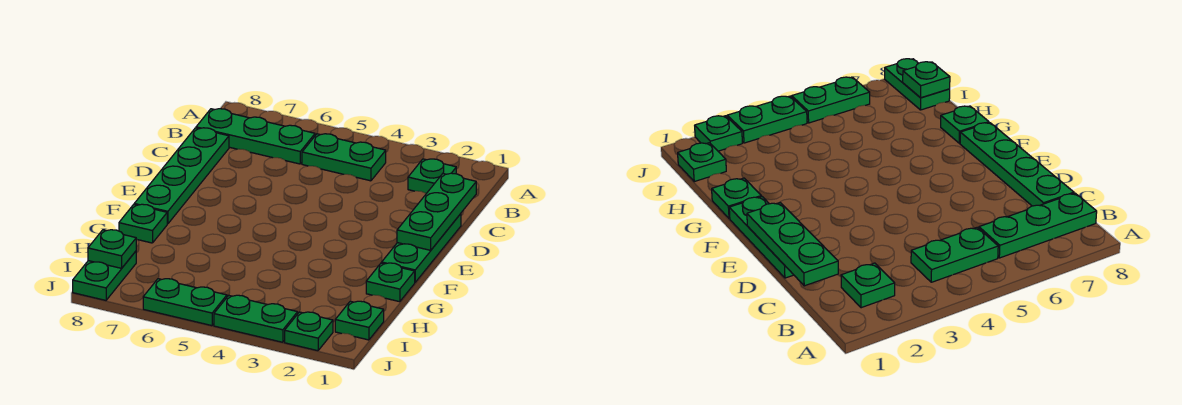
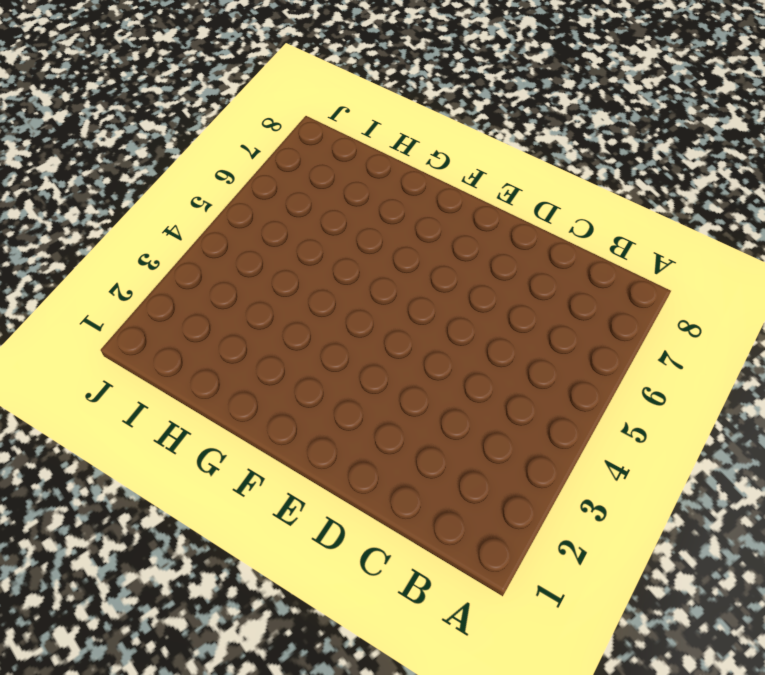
none -> green plate B2 level 1
none -> green plate B4:B5 level 1
none -> green plate B6:B8 level 1

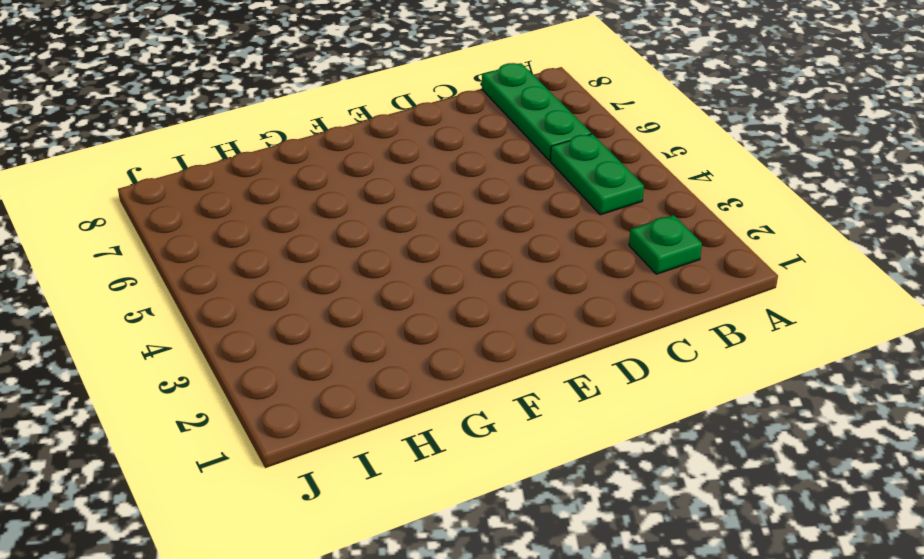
none -> green plate C8:F8 level 1
none -> green plate D1:F1 level 1
none -> green plate G1 level 1

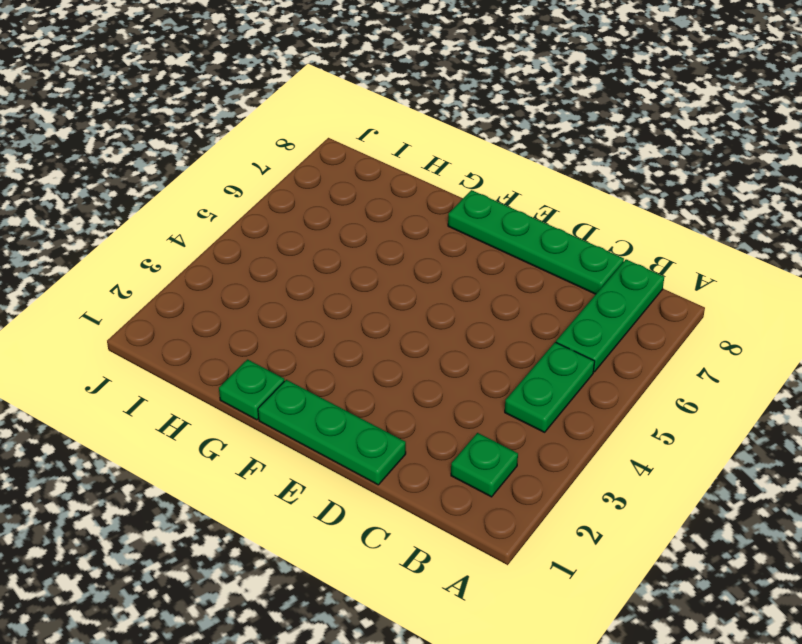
none -> green plate G8 level 1
none -> green plate I1 level 1
none -> green plate I8:J8 level 1

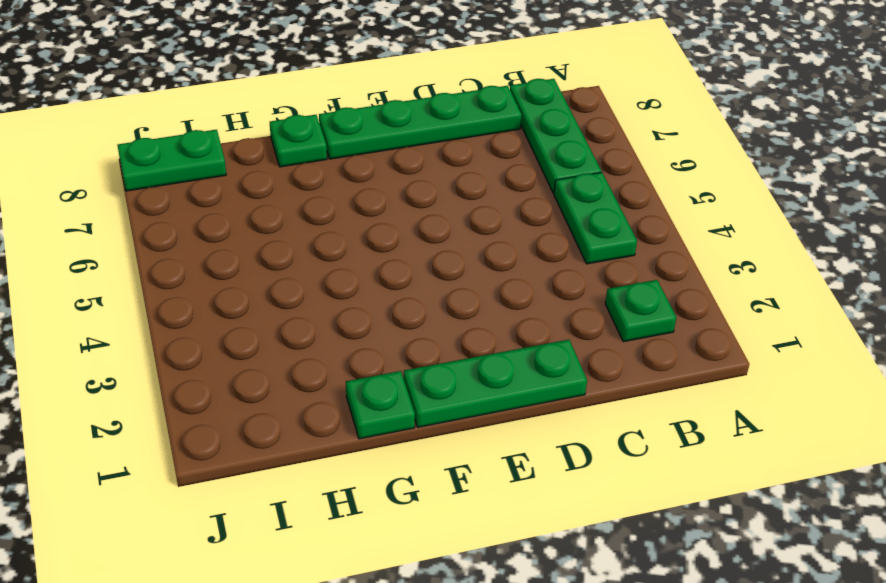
none -> green plate I1 level 1
none -> green plate J2 level 1
none -> green plate J3:J4 level 1

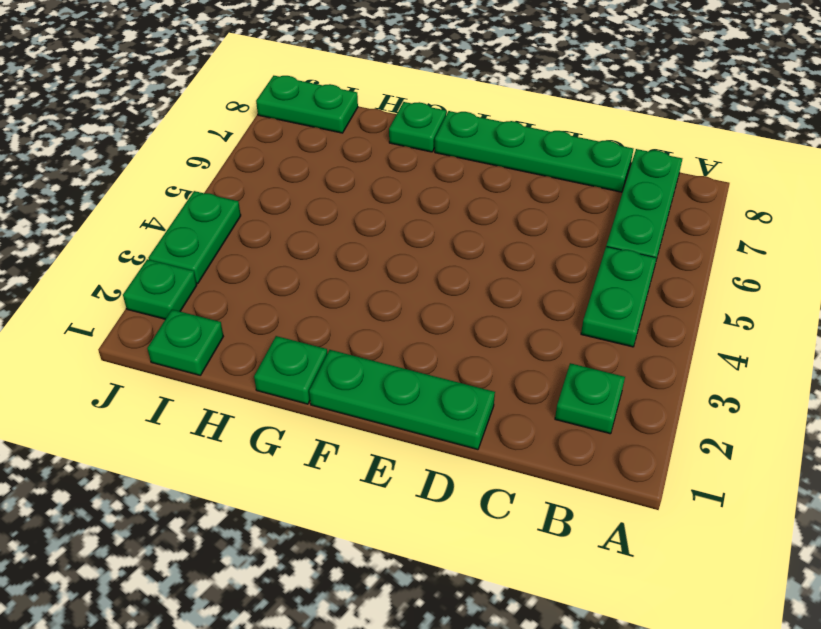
none -> green plate J5:J6 level 1
none -> green plate C1:E1 level 2
none -> green plate I8 level 2

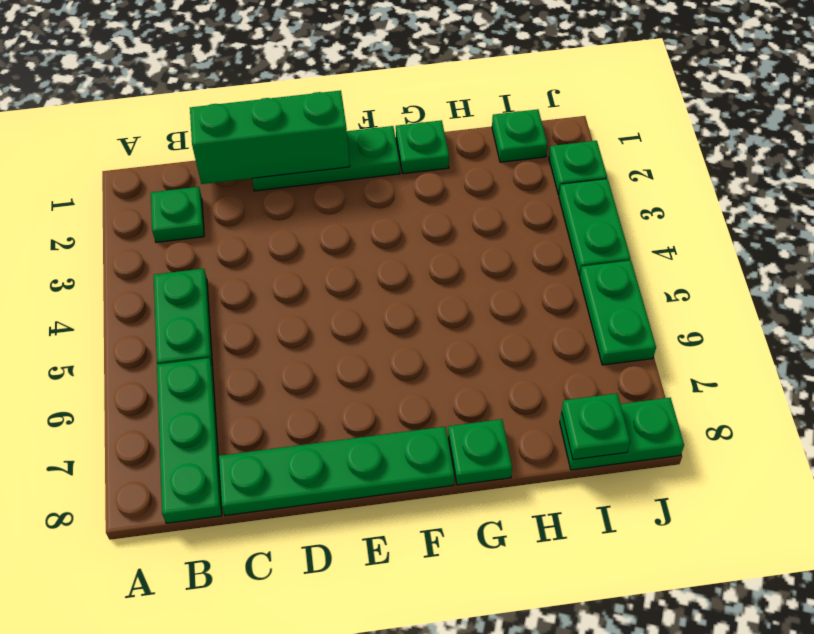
green brick C1:E1 level 2 -> green plate C1:E1 level 2

